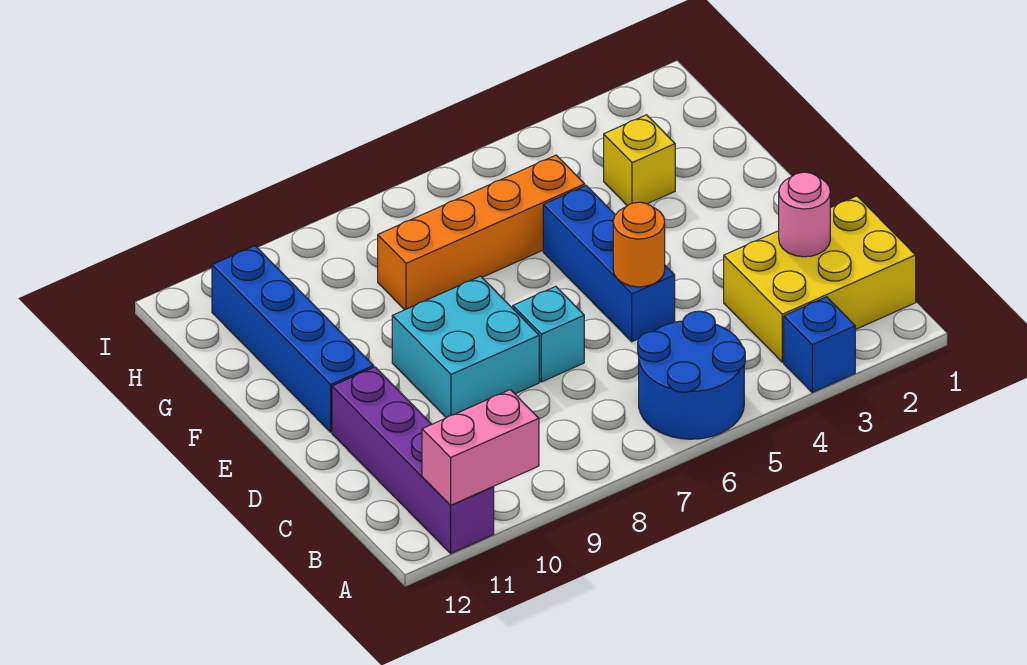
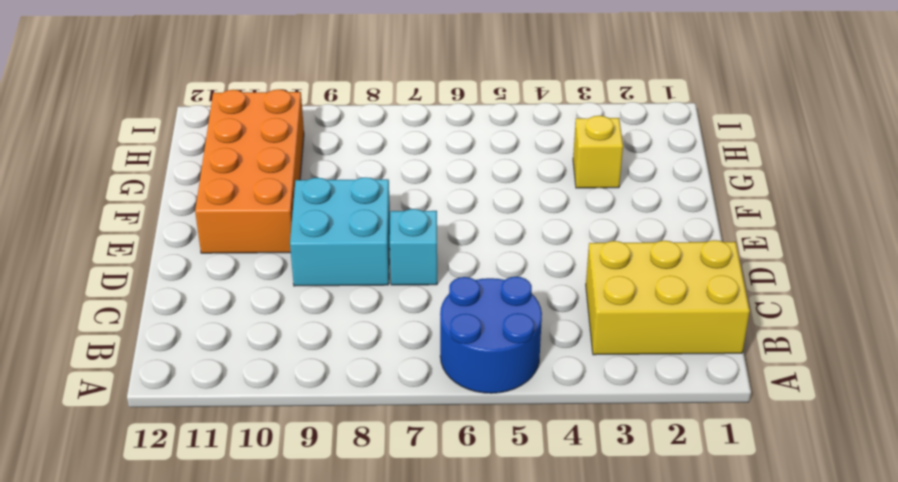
orange brick E10:H11 level 1 -> blue brick E11:H11 level 1
none -> blue brick A3 level 1
none -> purple brick A11:D11 level 1
none -> blue brick D5:F5 level 1

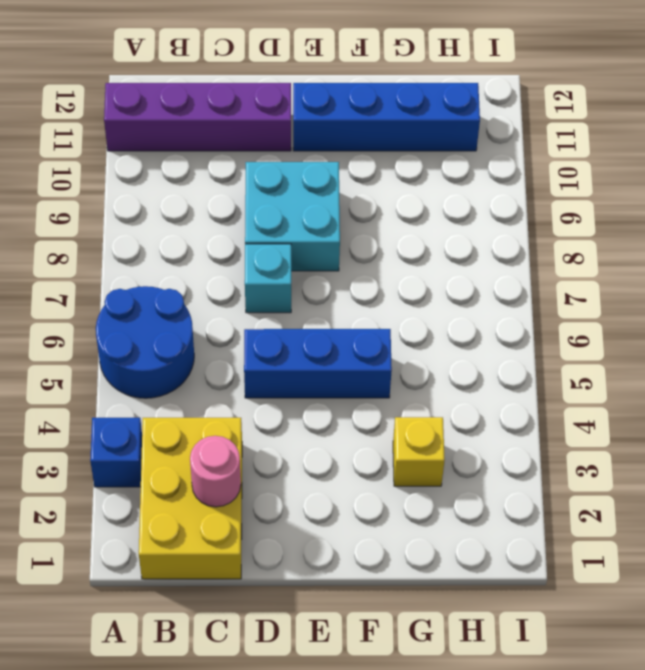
none -> orange brick G5:G8 level 1
none -> pink brick A10:A11 level 2
none -> orange round brick D5 level 2

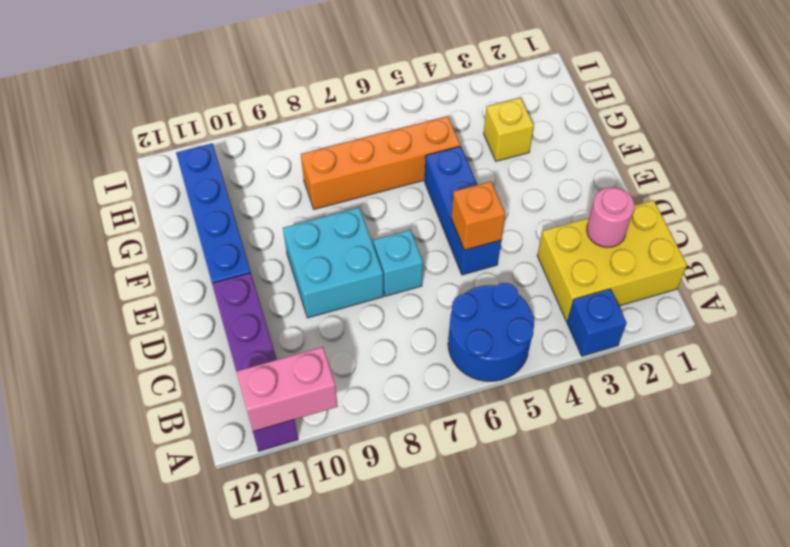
orange brick D5 level 2 -> orange round brick D5 level 2

